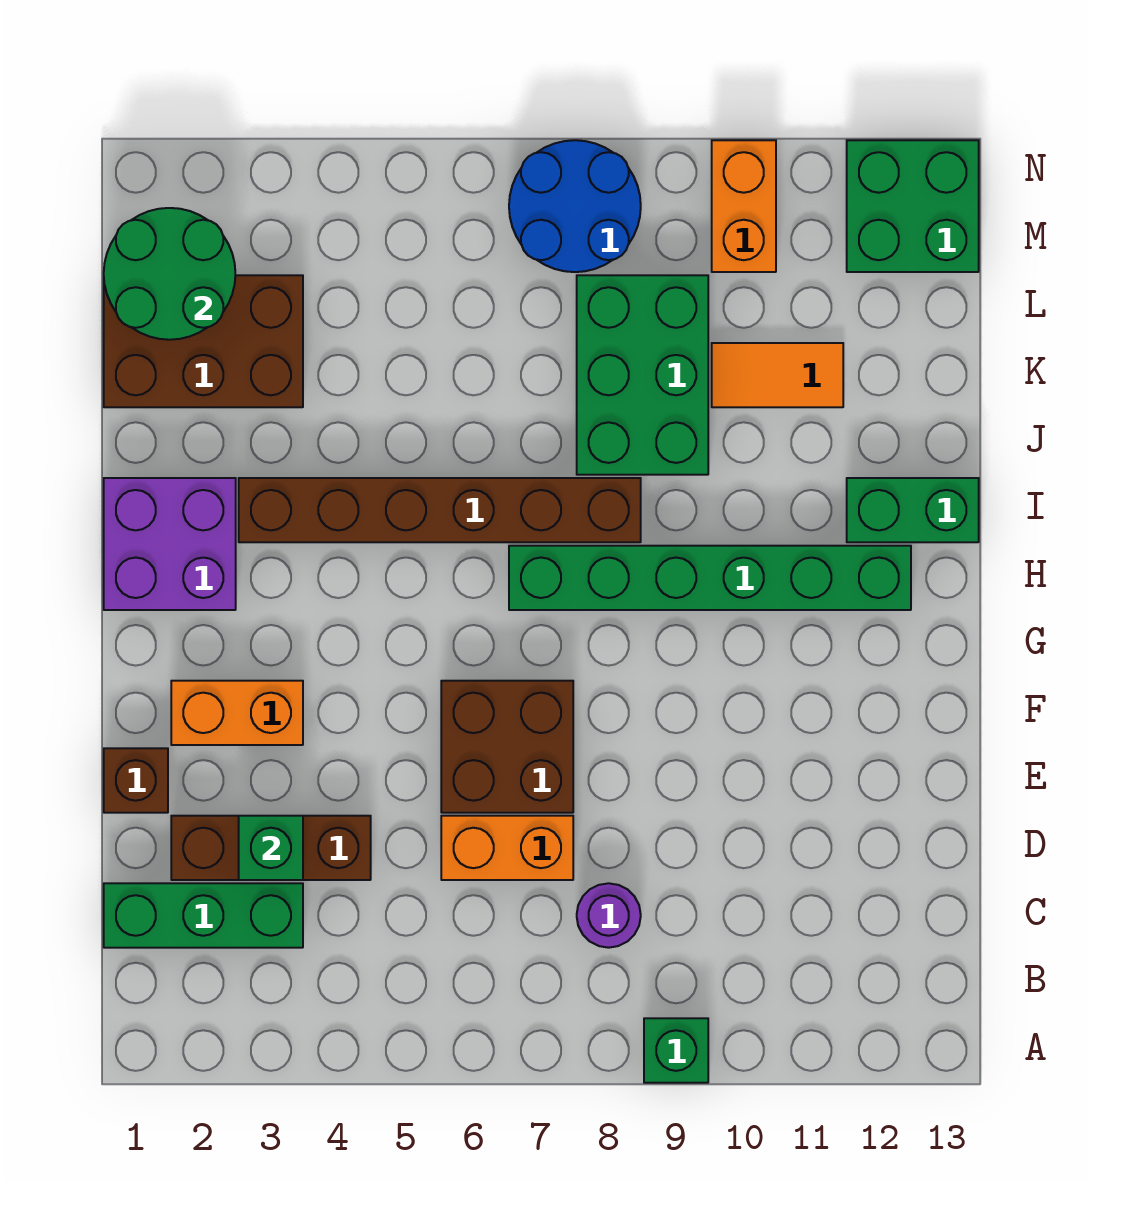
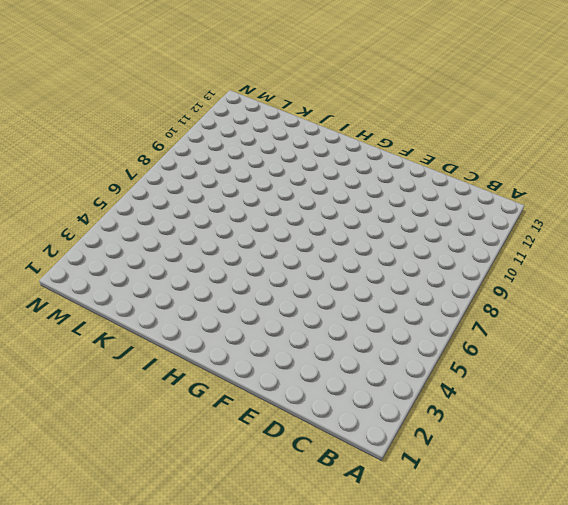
none -> green brick A9 level 1
none -> green brick C1:C3 level 1
none -> purple round brick C8 level 1

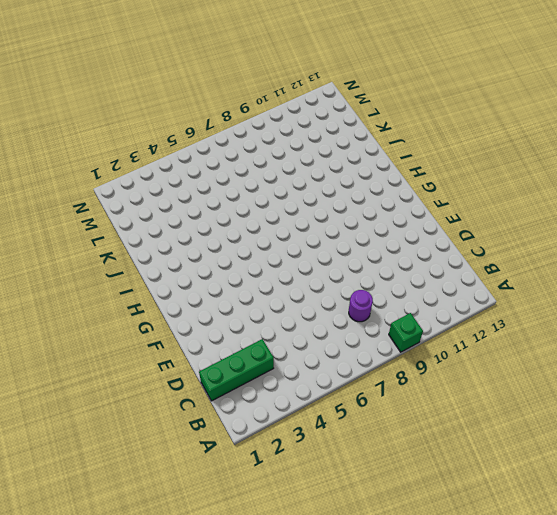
none -> brown brick D2:D4 level 1
none -> orange brick D6:D7 level 1
none -> brown brick E1 level 1

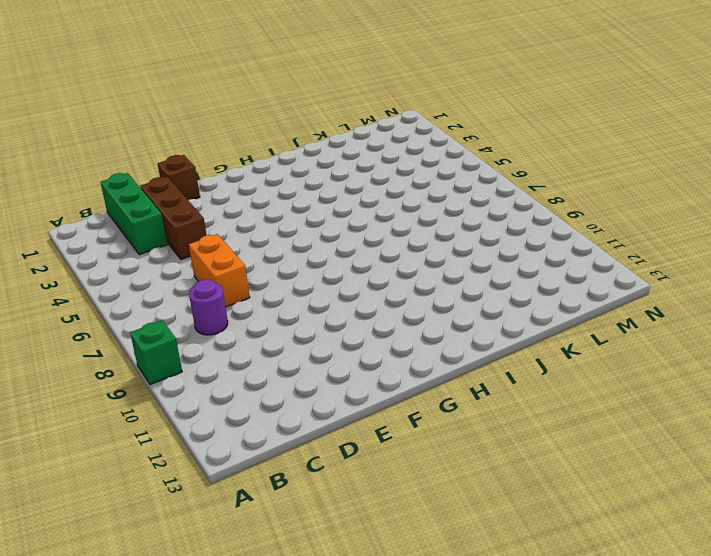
none -> brown brick E6:F7 level 1
none -> orange brick F2:F3 level 1
none -> purple brick H1:I2 level 1

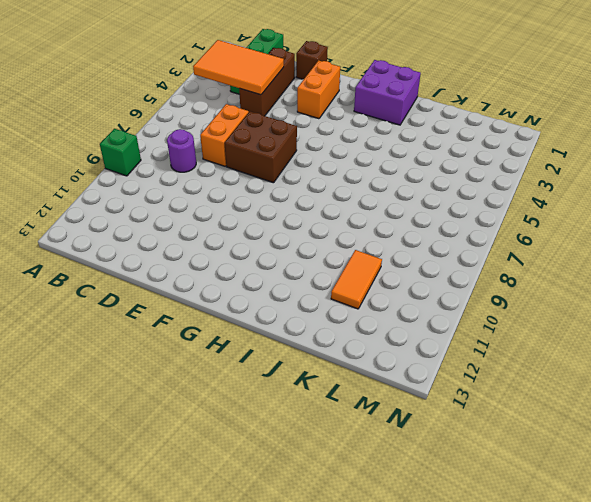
orange tile B3:D4 level 2 -> green brick D3 level 2
none -> green brick H7:H12 level 1
none -> brown brick I3:I8 level 1
none -> green brick I12:I13 level 1

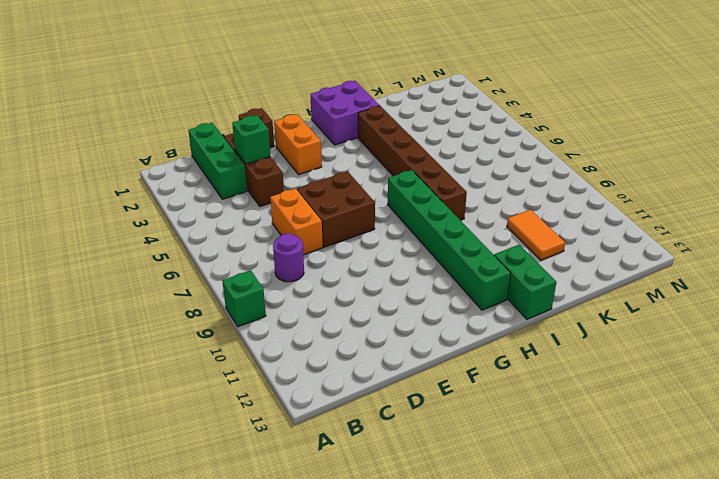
none -> green brick J8:L9 level 1
none -> brown brick K1:L3 level 1
none -> blue round brick M7:N8 level 1

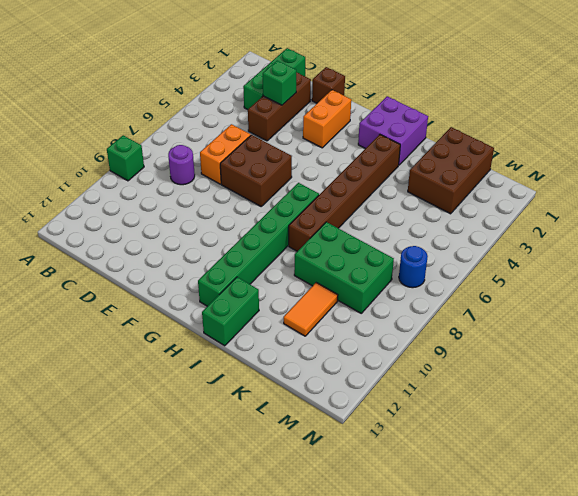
blue round brick M7 level 1 -> blue round brick M7:N8 level 1
none -> orange brick M10:N10 level 1
none -> green brick M12:N13 level 1
none -> green round brick L1:M2 level 2

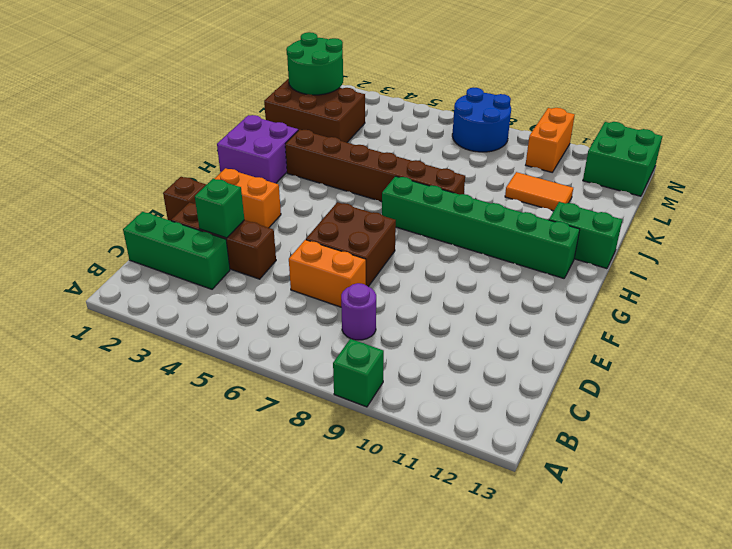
none -> green brick J8:L9 level 1

